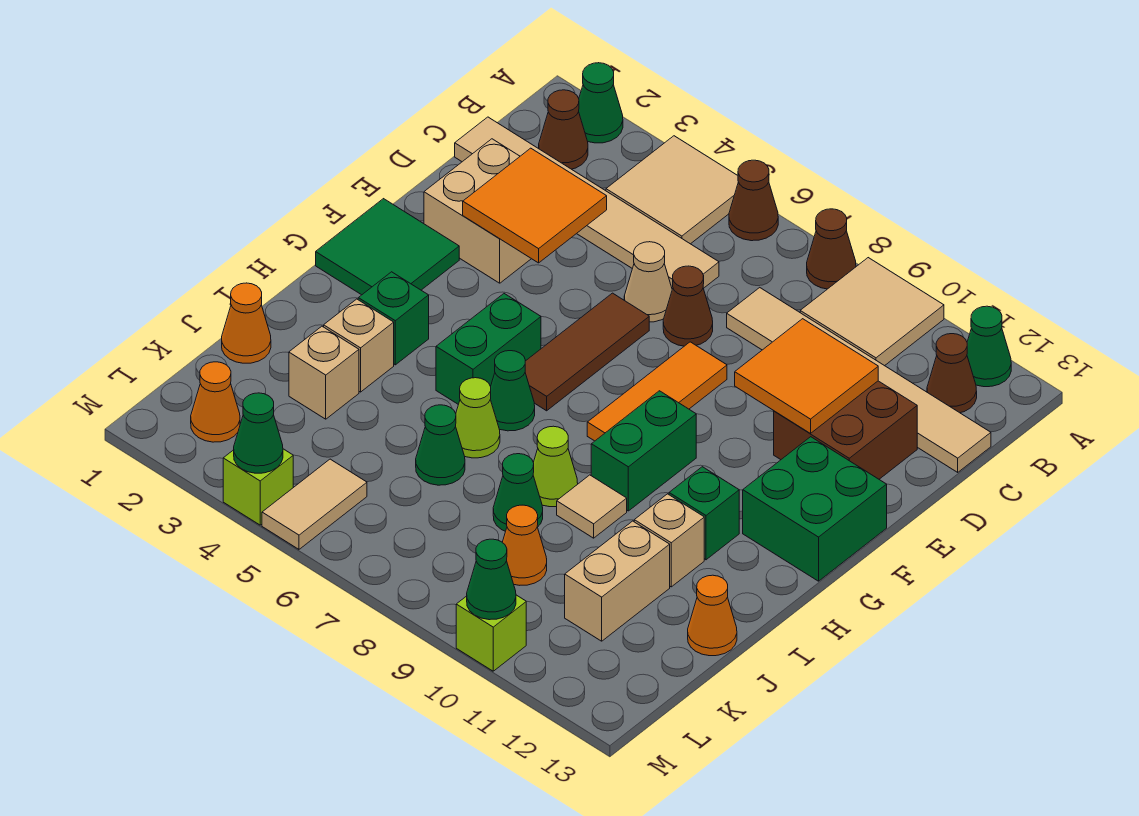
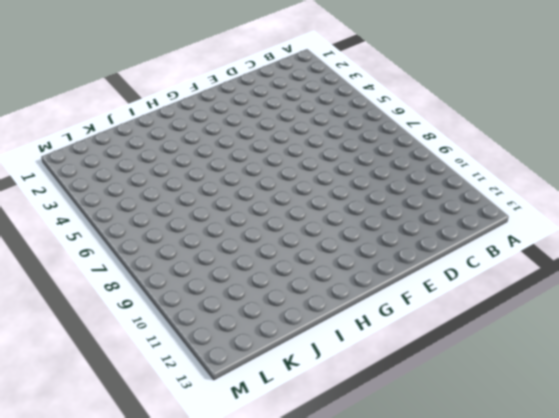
none -> green cone A2 level 1
none -> tan tile A4:B5 level 1
none -> brown cone A6 level 1
none -> brown cone A8 level 1

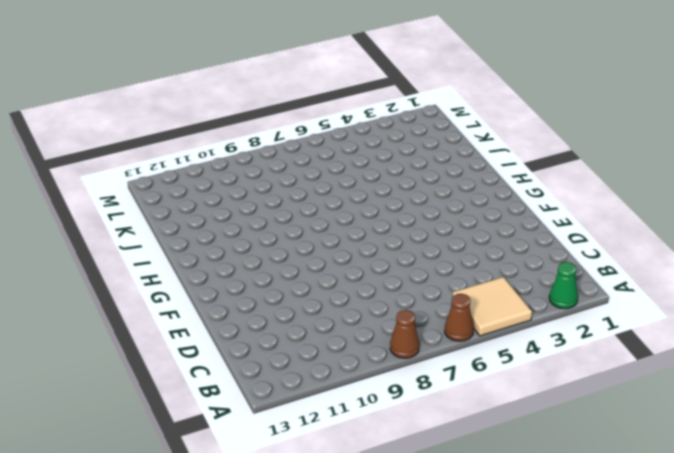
none -> tan tile A9:B10 level 1
none -> green cone A12 level 1
none -> brown cone B2 level 1
none -> brown cone B12 level 1

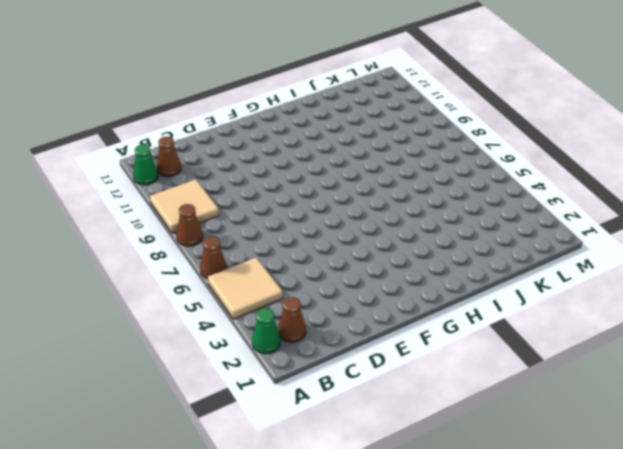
none -> tan tile C1:C6 level 1
none -> tan tile C8:C13 level 1
none -> tan brick D2:E3 level 1
none -> tan cone D6 level 1

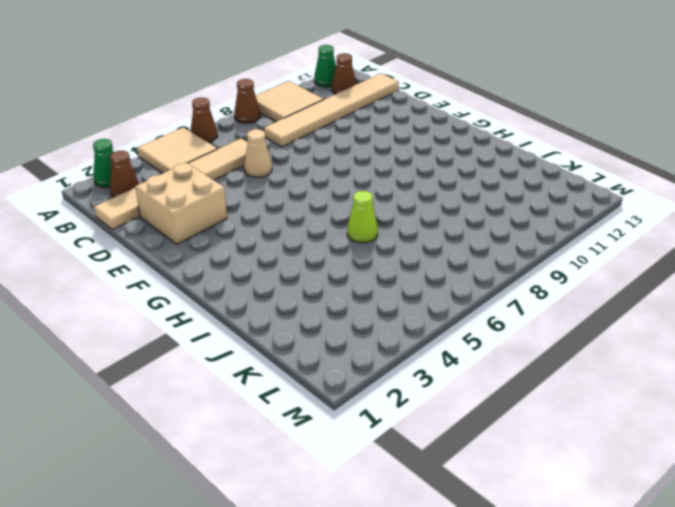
none -> brown cone D7 level 1
none -> brown brick D11:E12 level 1
none -> brown tile E6:G6 level 1
none -> orange tile E8:G8 level 1

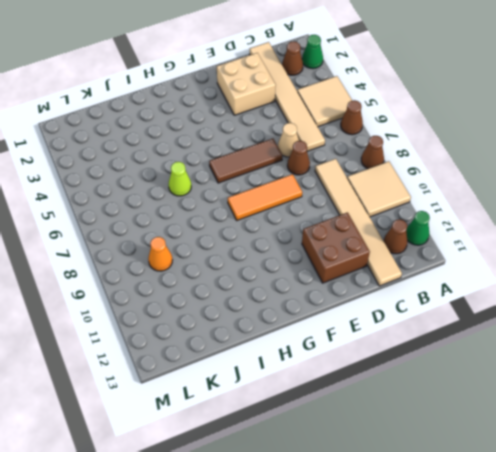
none -> green tile F1:G2 level 1
none -> green brick F12:G13 level 1
none -> green brick G5:H5 level 1
none -> green brick G9:H9 level 1

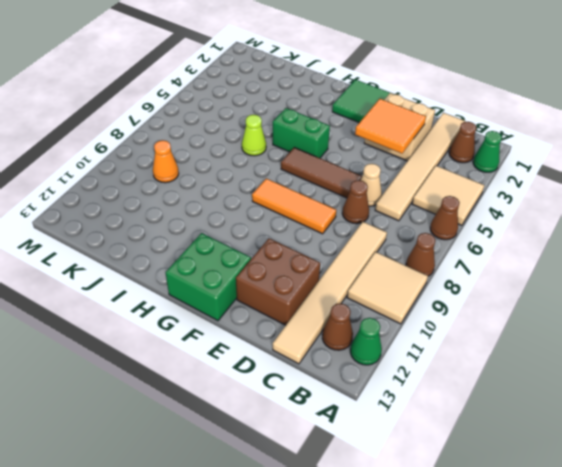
none -> green brick G9:H9 level 1
none -> green brick H3 level 1
none -> green cone H6 level 1
none -> green brick H11 level 1

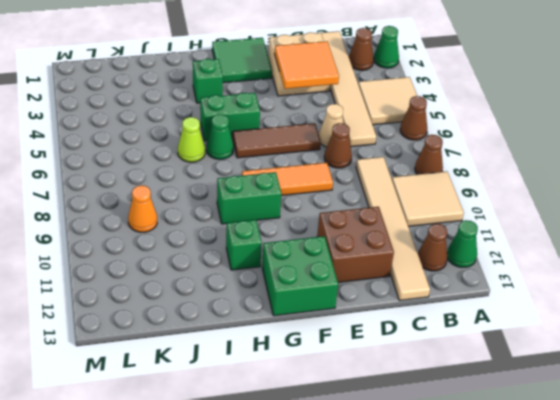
none -> tan brick I3 level 1
none -> lime cone I8 level 1
none -> tan tile I9 level 1
none -> tan brick I11 level 1

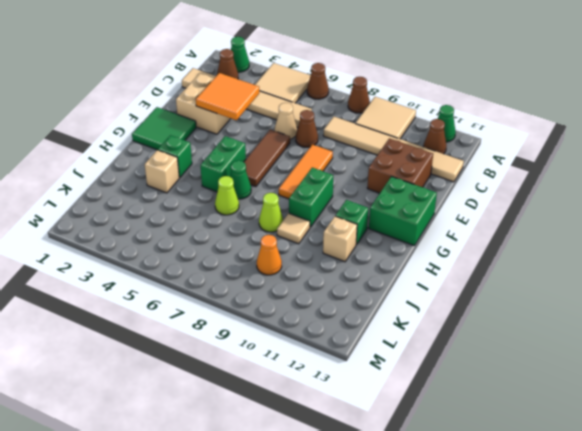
none -> orange cone J1 level 1
none -> tan brick J3 level 1
none -> green cone J6 level 1
none -> green cone J8 level 1

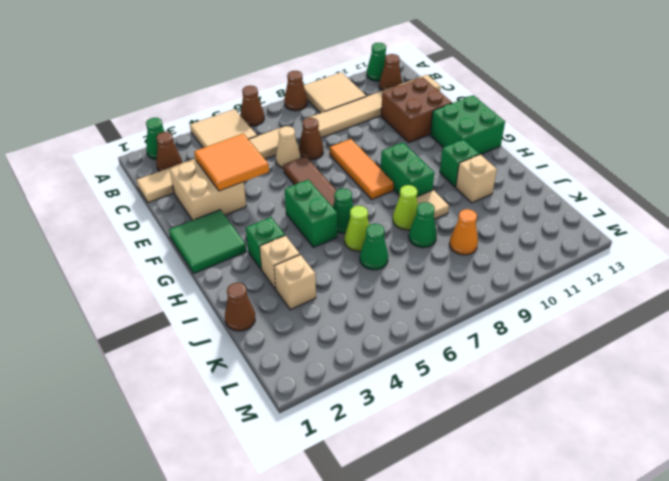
brown cone J1 level 1 -> orange cone J1 level 1
none -> tan brick J11:K11 level 1
none -> orange cone J13 level 1
none -> orange cone L2 level 1
none -> tan tile L5:M5 level 1

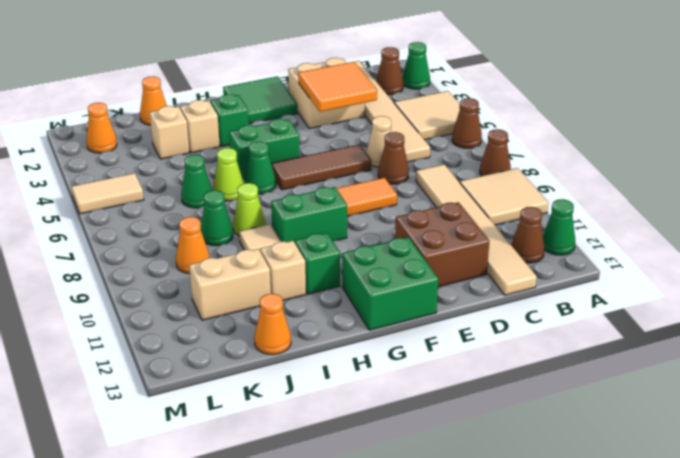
none -> lime brick M4 level 1
none -> lime brick M10 level 1
none -> orange tile D10:E11 level 2
none -> green cone M4 level 2

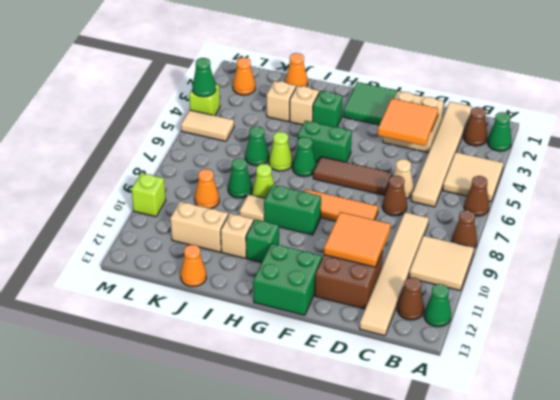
none -> green cone M10 level 2

